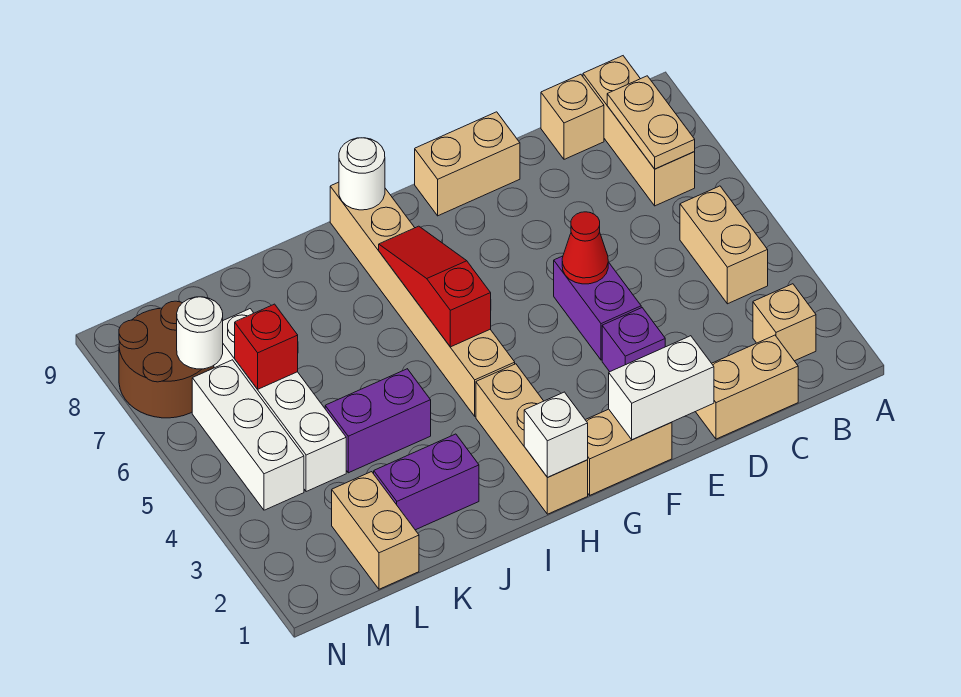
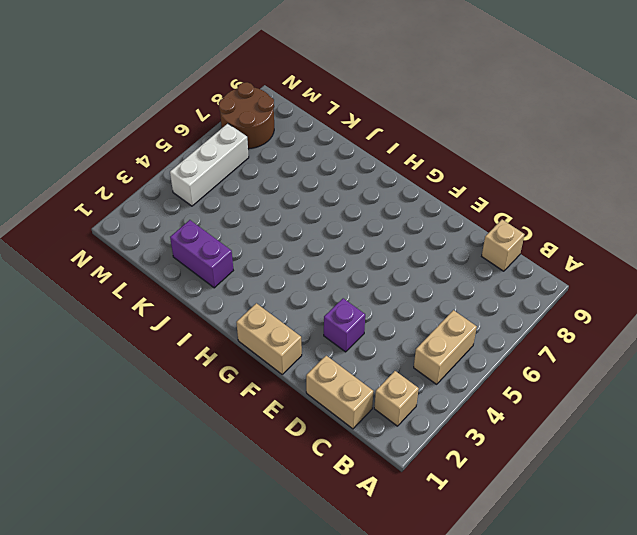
none -> tan brick B7:B9 level 1
none -> purple brick E4:E5 level 1
none -> tan brick E9:F9 level 1

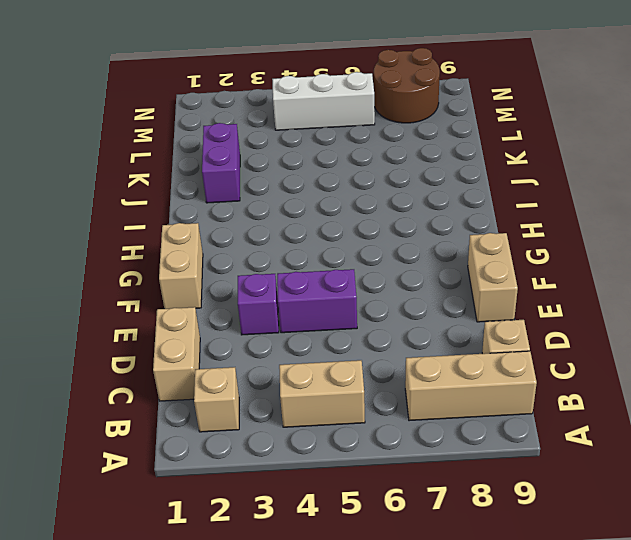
none -> tan brick H1:H3 level 1
none -> tan brick H4:H9 level 1
none -> purple brick J4:K4 level 1

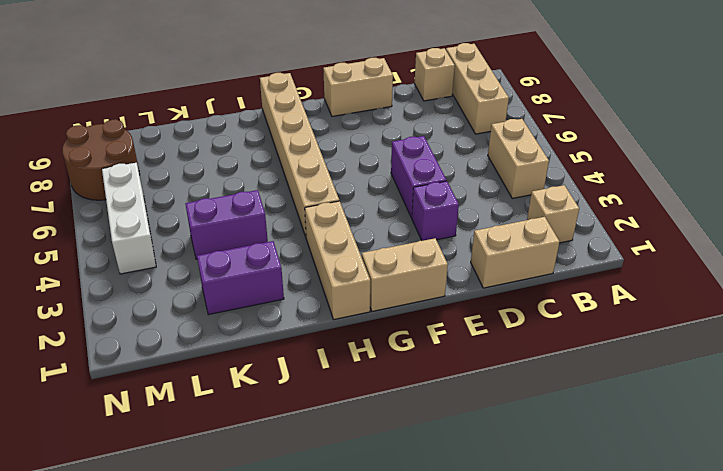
none -> tan brick L1:L2 level 1
none -> white brick L4:L7 level 1
none -> tan plate B7:B8 level 2

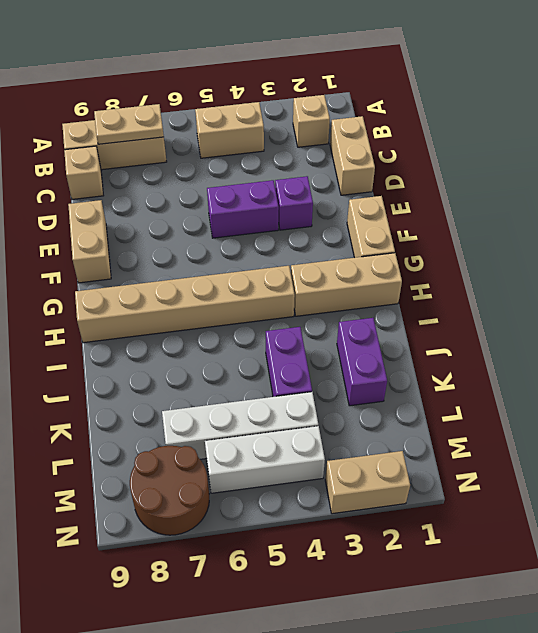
tan brick N2:N3 level 1 -> tan brick L1:L2 level 1
none -> white brick E1:F1 level 2
none -> red cone E5 level 2
none -> white brick H1 level 2

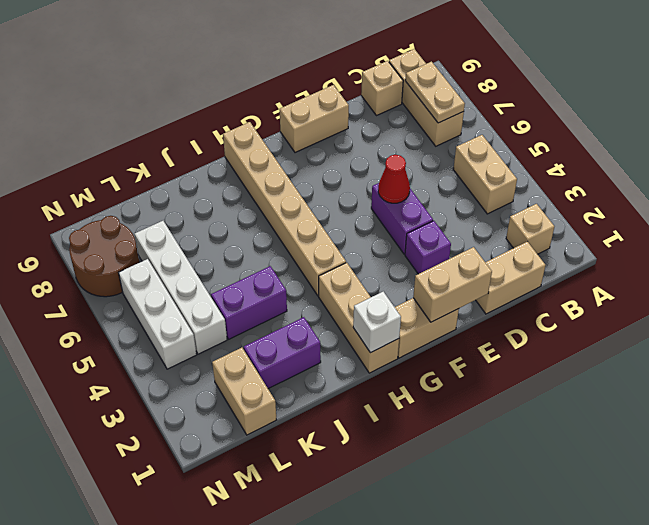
tan brick E1:F1 level 2 -> white brick E1:F1 level 2
none -> red slope H5:H7 level 2 top 5
none -> white round brick H9 level 2
none -> red brick L6 level 2

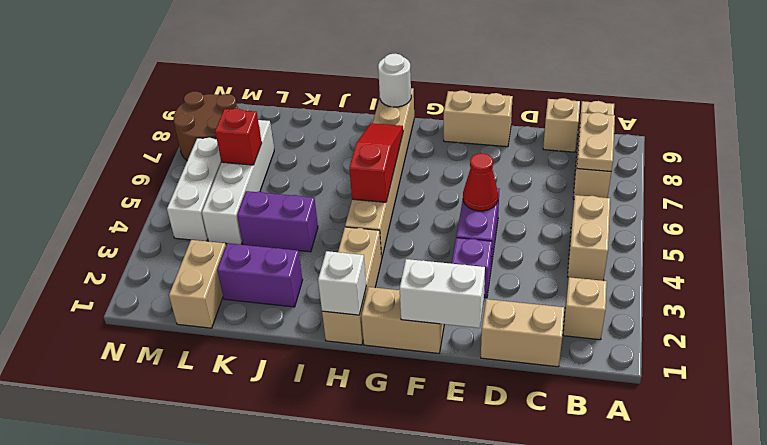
none -> white round brick M7 level 2

